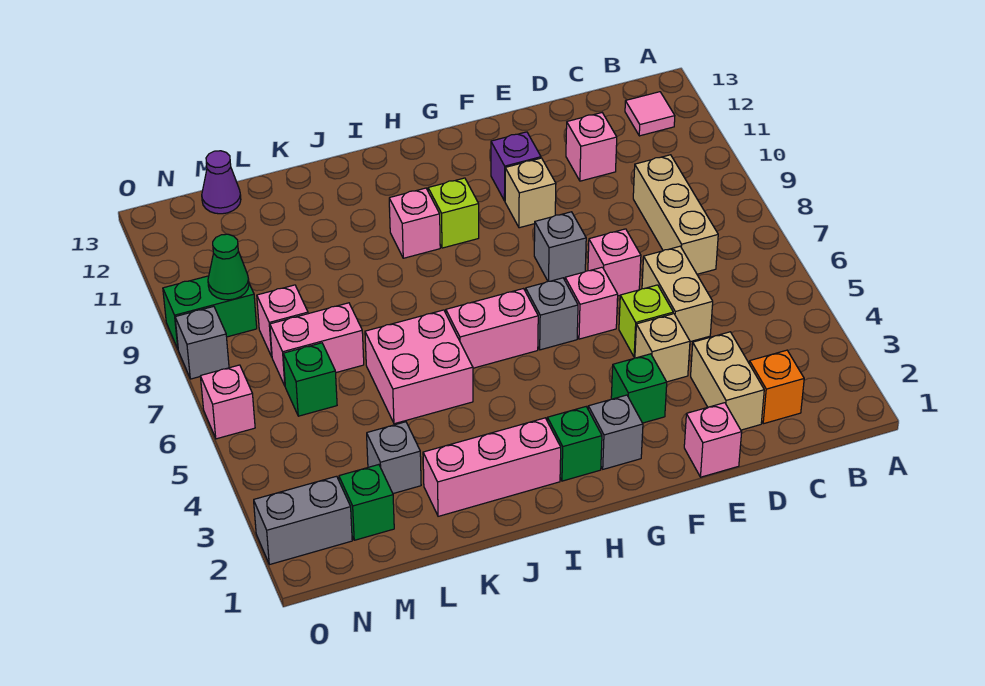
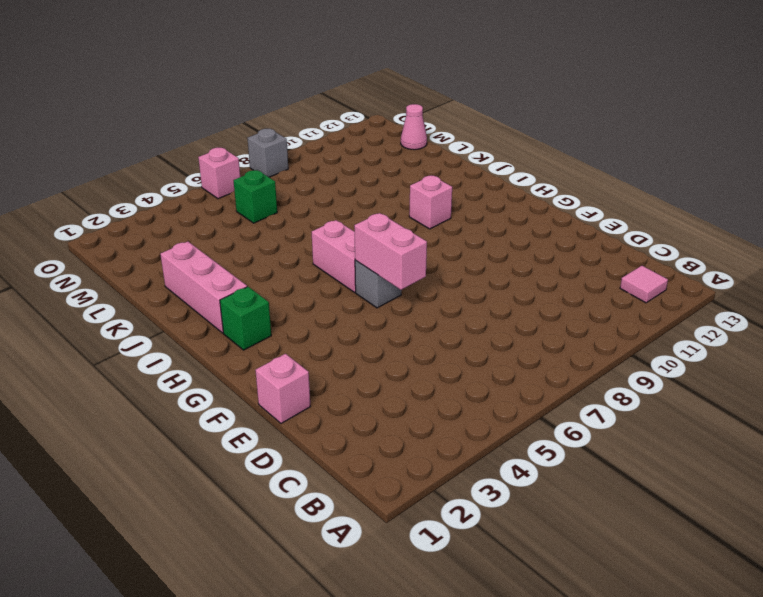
pink brick F6:G6 level 2 -> pink brick L7:M7 level 1
pink cone M13 level 1 -> purple cone M13 level 1
none -> orange brick C2 level 1
none -> tan brick C7:C9 level 1
none -> tan brick D2:D3 level 1
none -> tan brick D5:D6 level 1

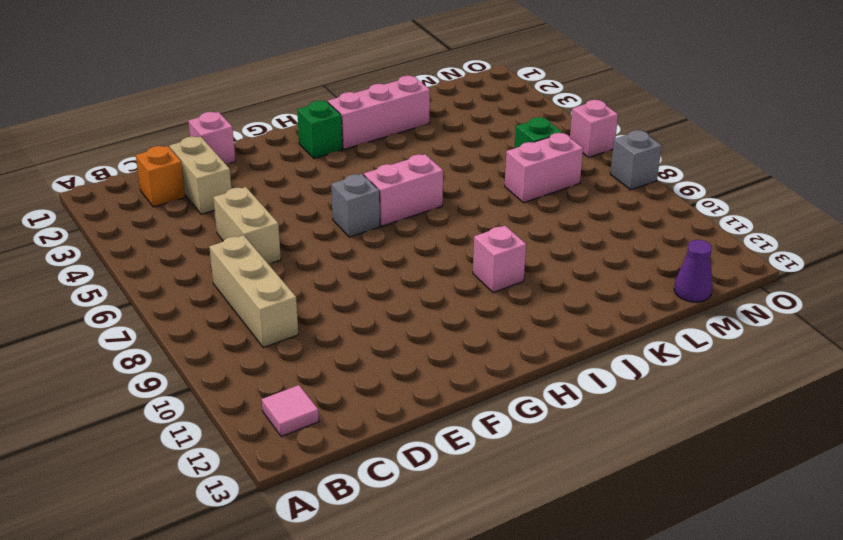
none -> pink brick D11 level 1
none -> tan brick E4 level 1
none -> lime brick E5 level 1
none -> pink brick E7 level 1

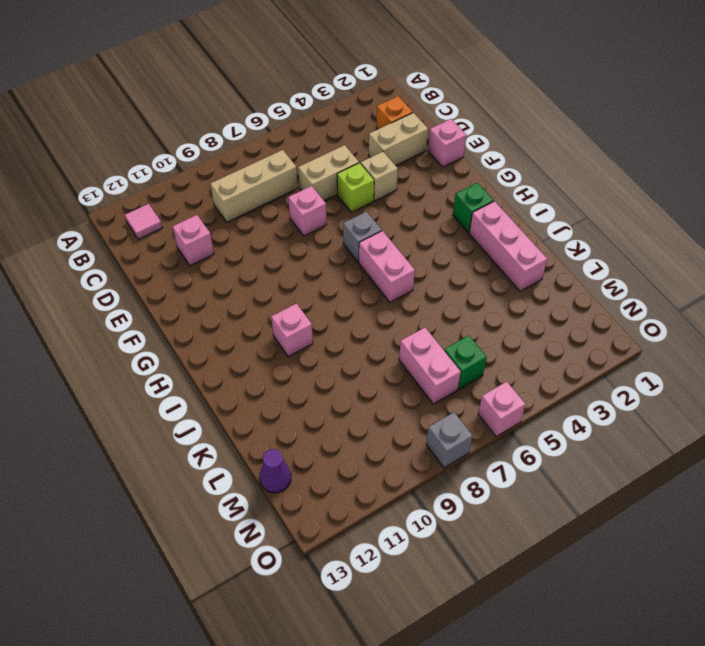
none -> green brick F3 level 1
none -> pink brick F6 level 1
none -> grey brick F8 level 1
none -> tan brick F10 level 1

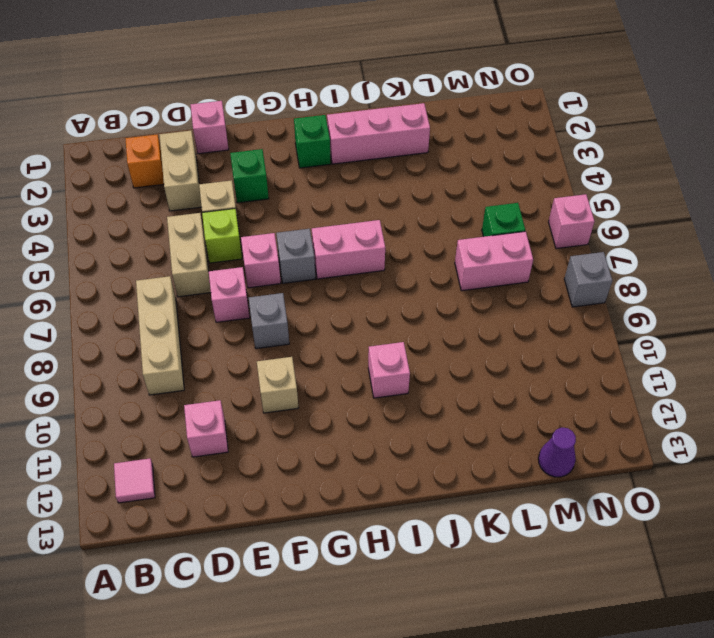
none -> purple brick F11 level 1
none -> grey brick G2 level 1
none -> lime brick H10 level 1
none -> pink brick J5:K6 level 1

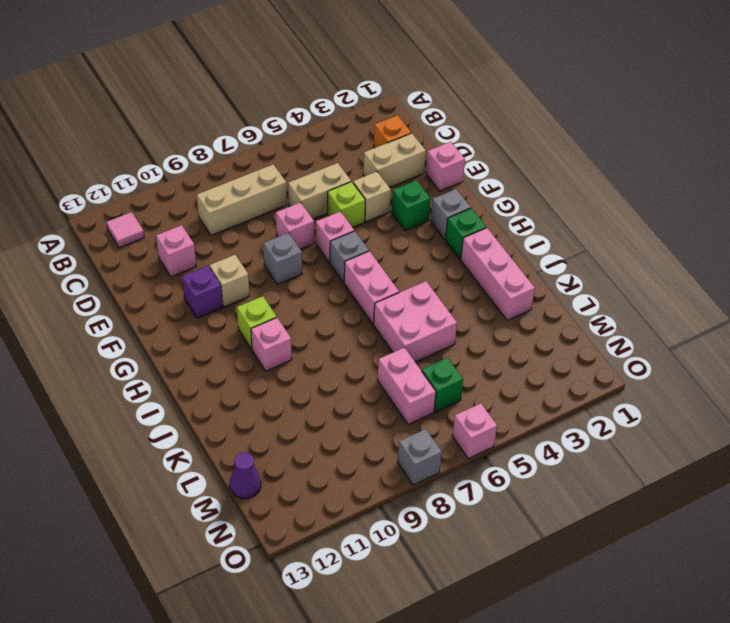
none -> grey brick L3 level 1
none -> green brick M2 level 1
none -> pink brick M8 level 1
none -> grey brick N2:O2 level 1

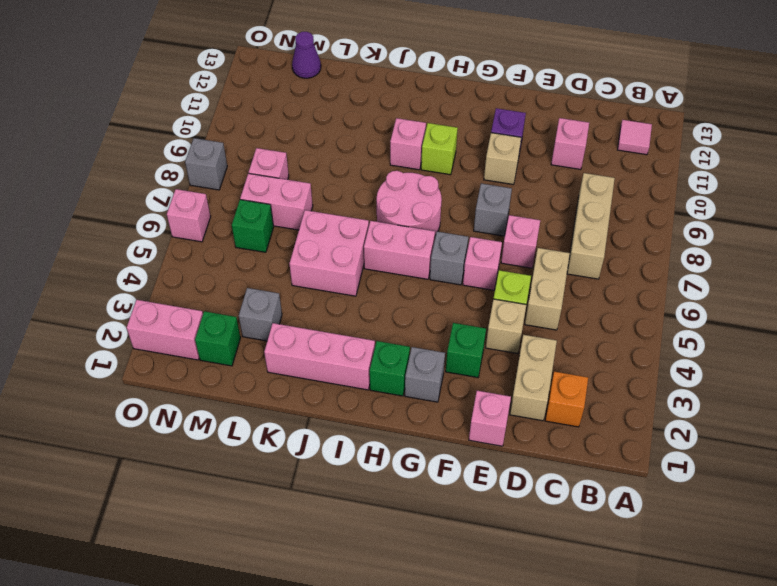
pink round brick H7:I8 level 1 -> none
pink brick N2:O2 level 1 -> grey brick N2:O2 level 1
none -> green brick N9:O9 level 1
none -> green cone N9 level 2

